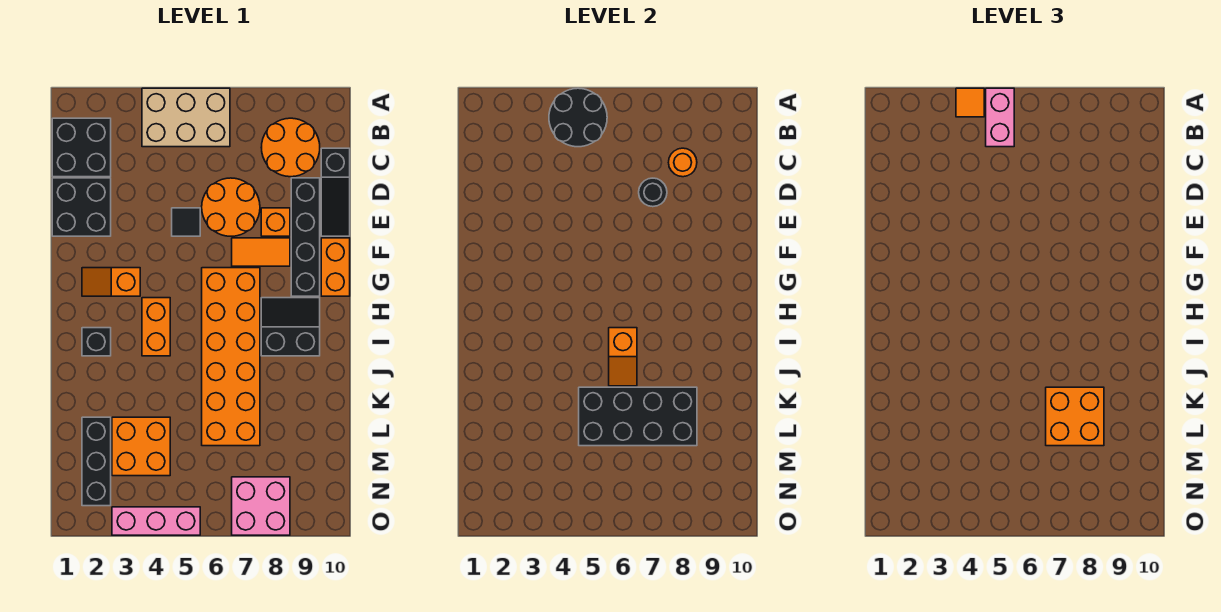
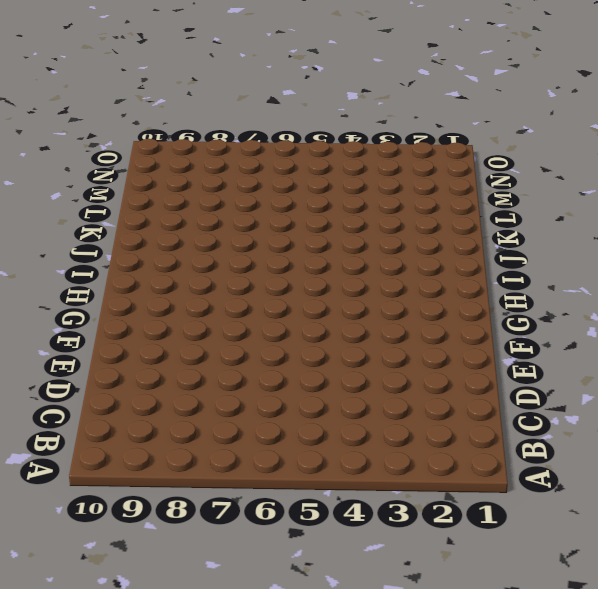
none -> tan brick A4:B6 level 1
none -> black brick B1:C2 level 1
none -> orange round brick B8:C9 level 1

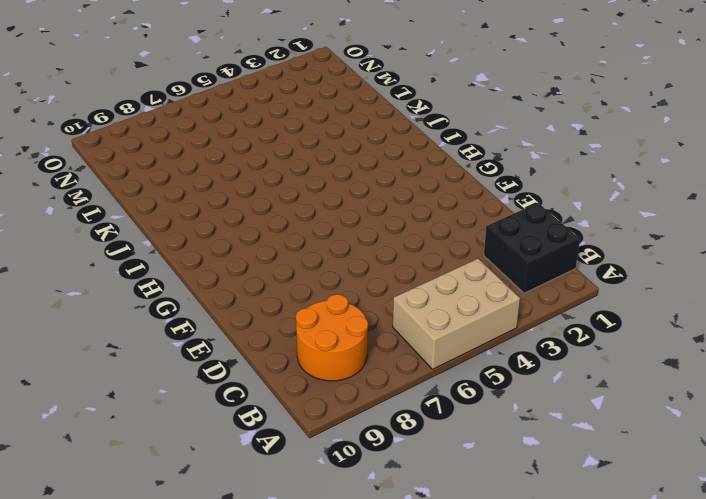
none -> black slope C10:E10 level 1 top C
none -> black brick D1:E2 level 1
none -> orange round brick D6:E7 level 1

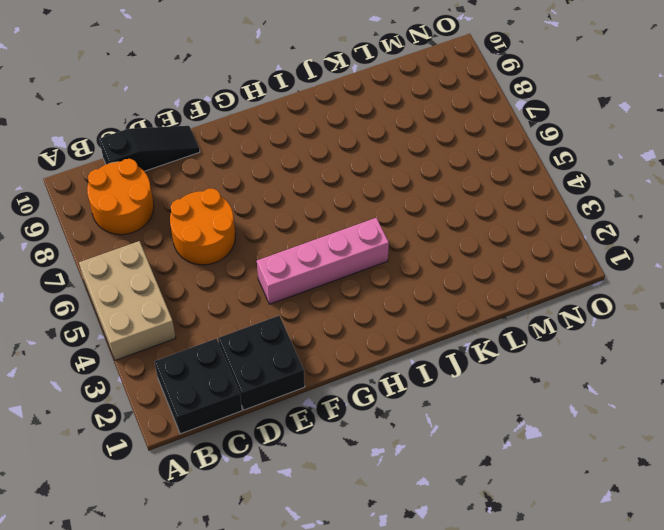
pink brick F4:I4 level 1 -> orange brick H4:I4 level 1
none -> black brick D9:G9 level 1
none -> black tile E5 level 1
none -> orange brick E8 level 1

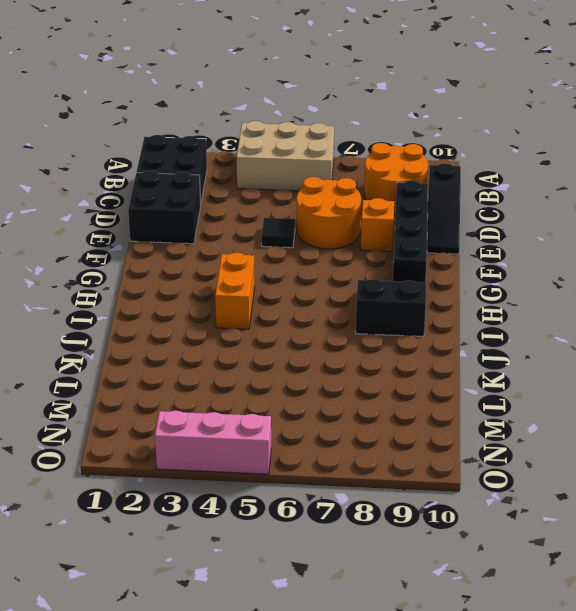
none -> orange tile F7:F8 level 1
none -> orange brick F10:G10 level 1
none -> orange slope G2:G3 level 1 top 3

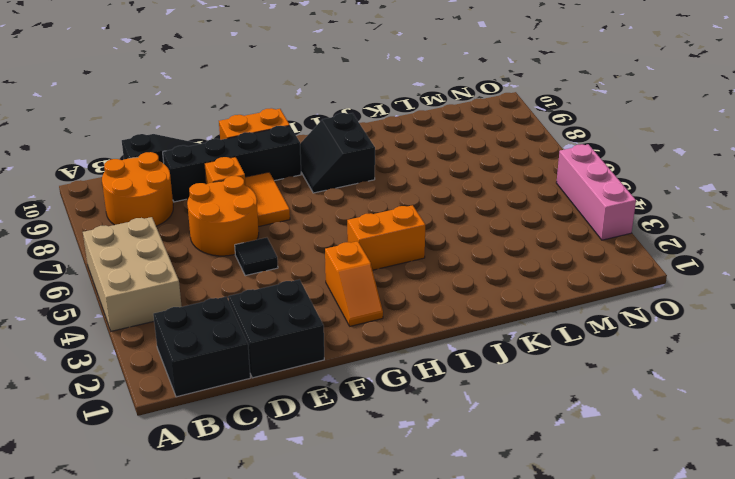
none -> orange brick G6:L7 level 1
none -> black brick I2 level 1
none -> black brick L2:N2 level 1

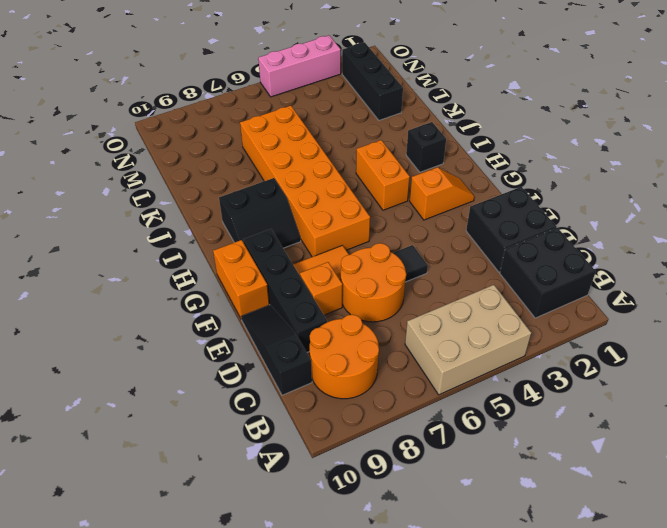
none -> orange brick L3:M4 level 1
none -> pink brick N7:O8 level 1
none -> black round brick A4:B5 level 2

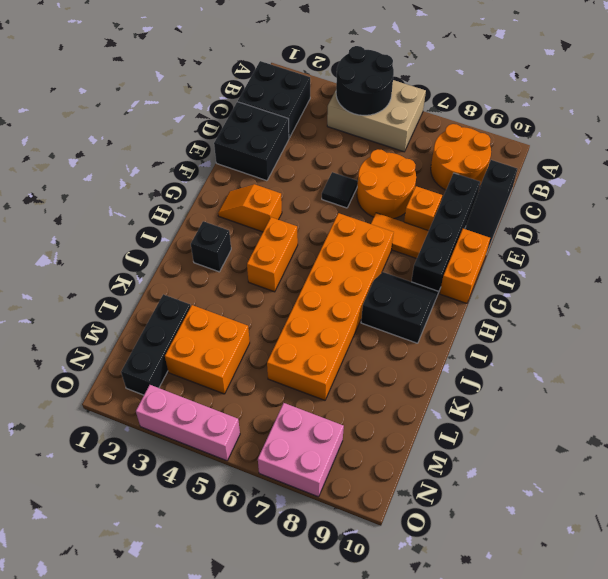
none -> orange round brick C8 level 2
none -> black round brick D7 level 2
none -> orange slope I6:J6 level 2 top I

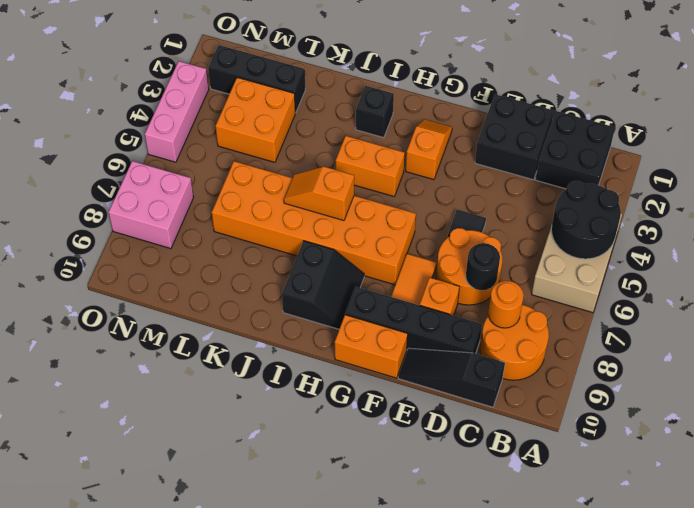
none -> black brick K5:L8 level 2
none -> orange tile A4 level 3
none -> pink brick A5:B5 level 3

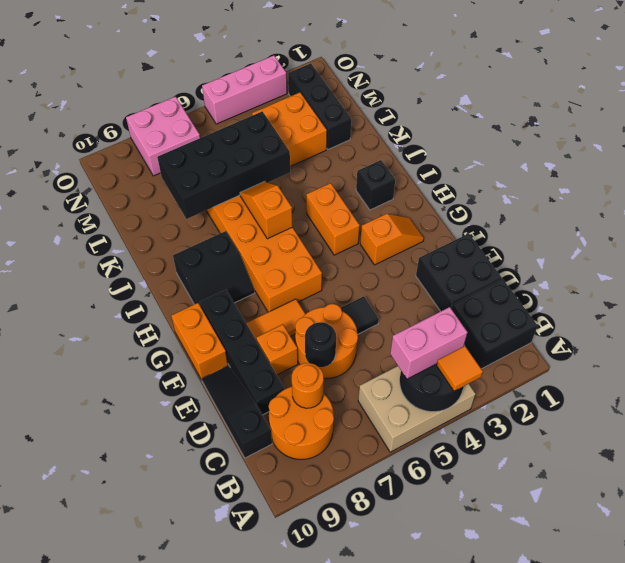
pink brick B4:B5 level 3 -> pink brick A5:B5 level 3
none -> orange brick K7:L8 level 3

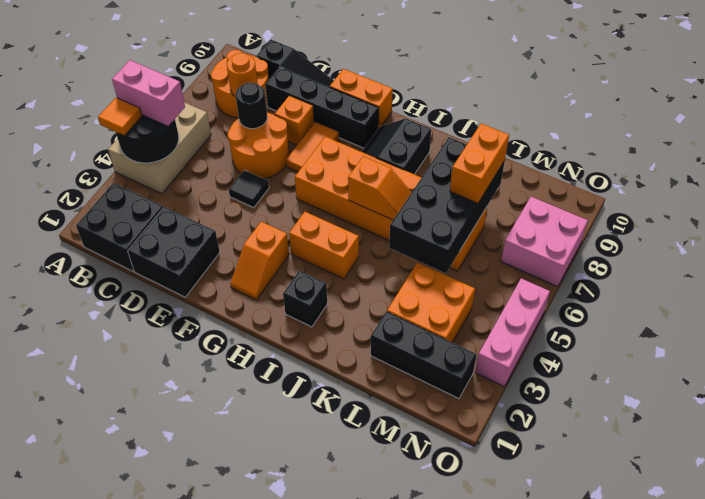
orange brick L7:L8 level 3 -> orange brick K7:L8 level 3

